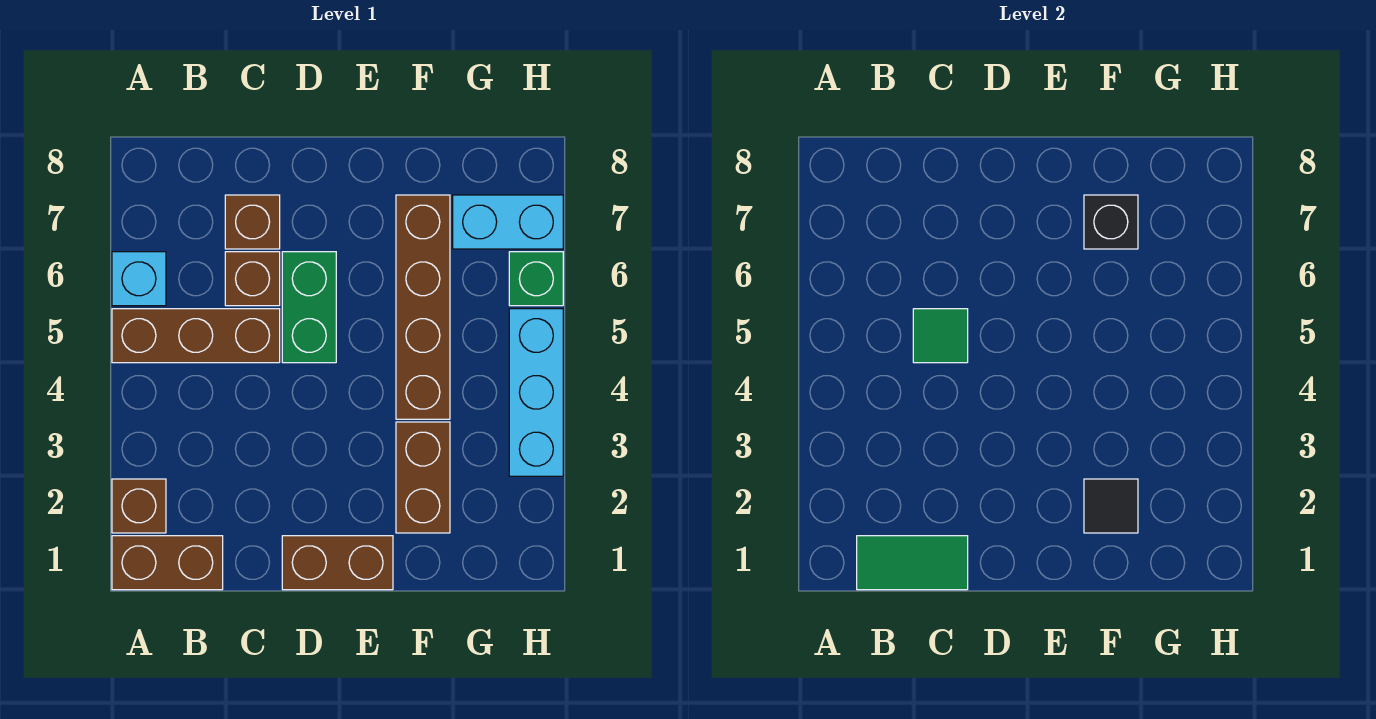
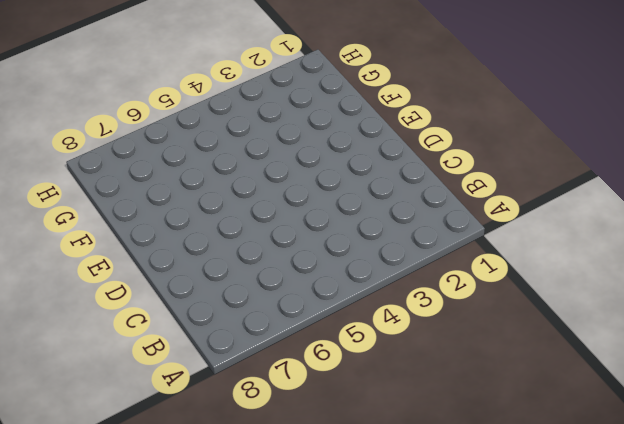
none -> brown brick A1:B1 level 1
none -> brown brick A2 level 1
none -> brown brick A5:C5 level 1

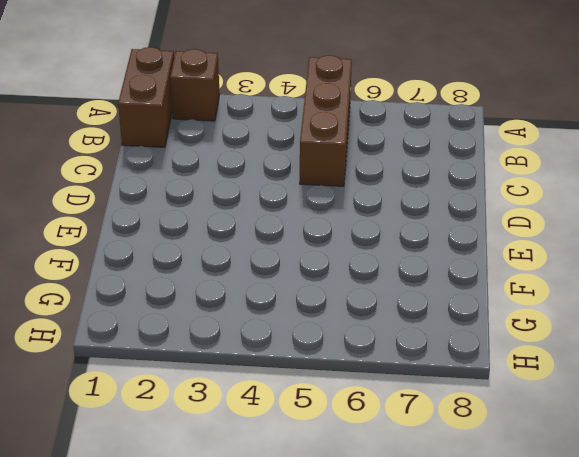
none -> cyan brick A6 level 1
none -> brown brick C6 level 1
none -> brown brick C7 level 1

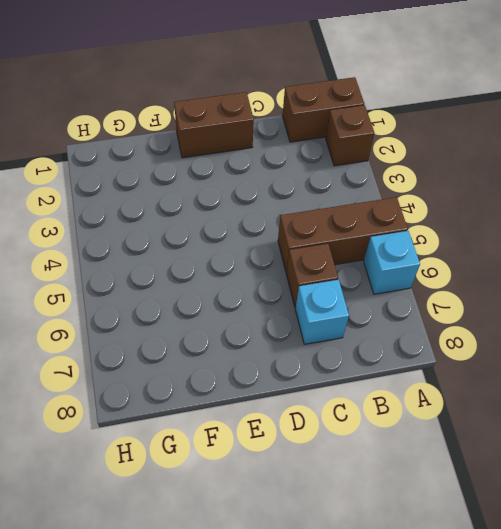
cyan brick C7 level 1 -> brown brick C7 level 1
none -> green brick D5:D6 level 1
none -> brown brick F2:F3 level 1
none -> brown brick F4:F7 level 1

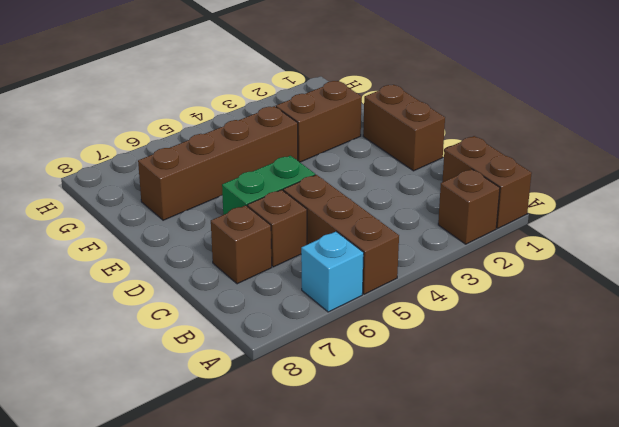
none -> cyan brick G7:H7 level 1
none -> cyan brick H3:H5 level 1
none -> green brick H6 level 1

